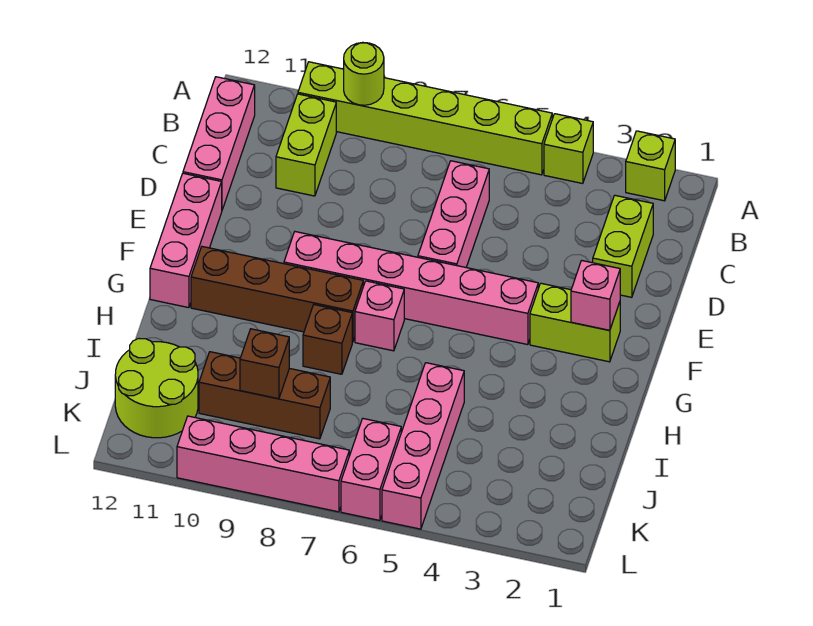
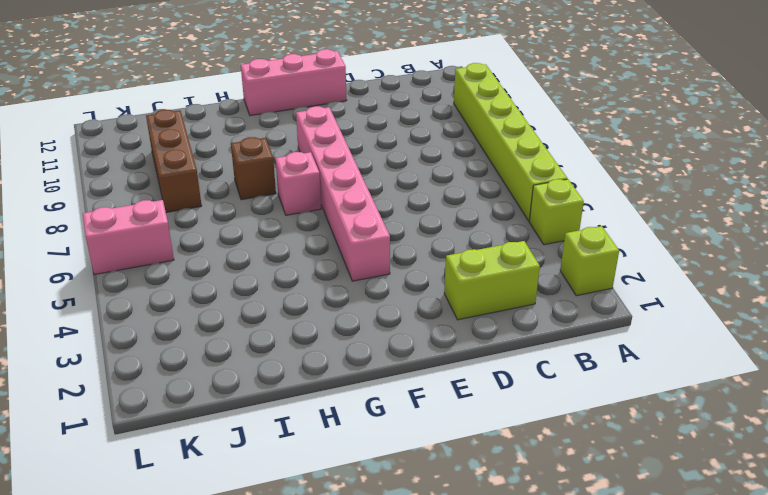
none -> lime brick B10:C10 level 1
none -> pink brick B12:D12 level 1
none -> pink brick C6:E6 level 1

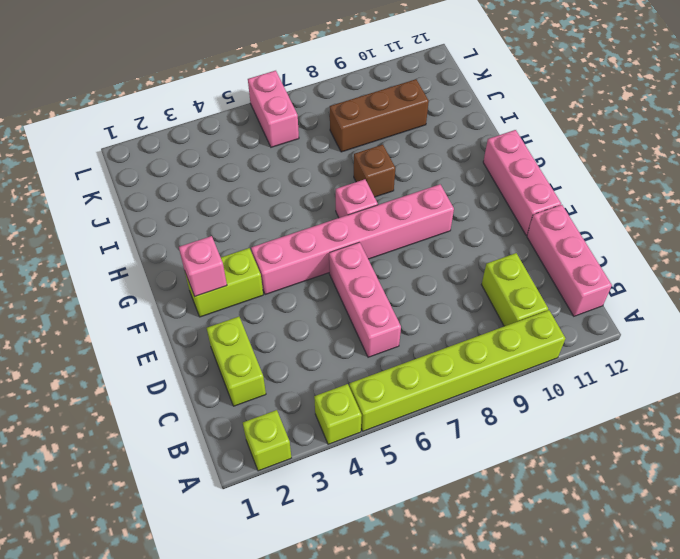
none -> brown brick G8:G11 level 1
none -> pink brick I5:L5 level 1
none -> lime round brick J11:K12 level 1

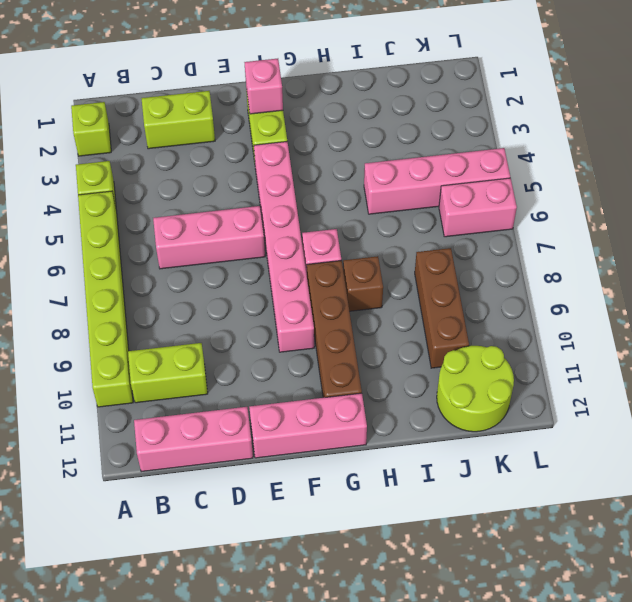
none -> pink brick L7:L10 level 1
none -> lime round brick A9 level 2
none -> brown brick J9 level 2

